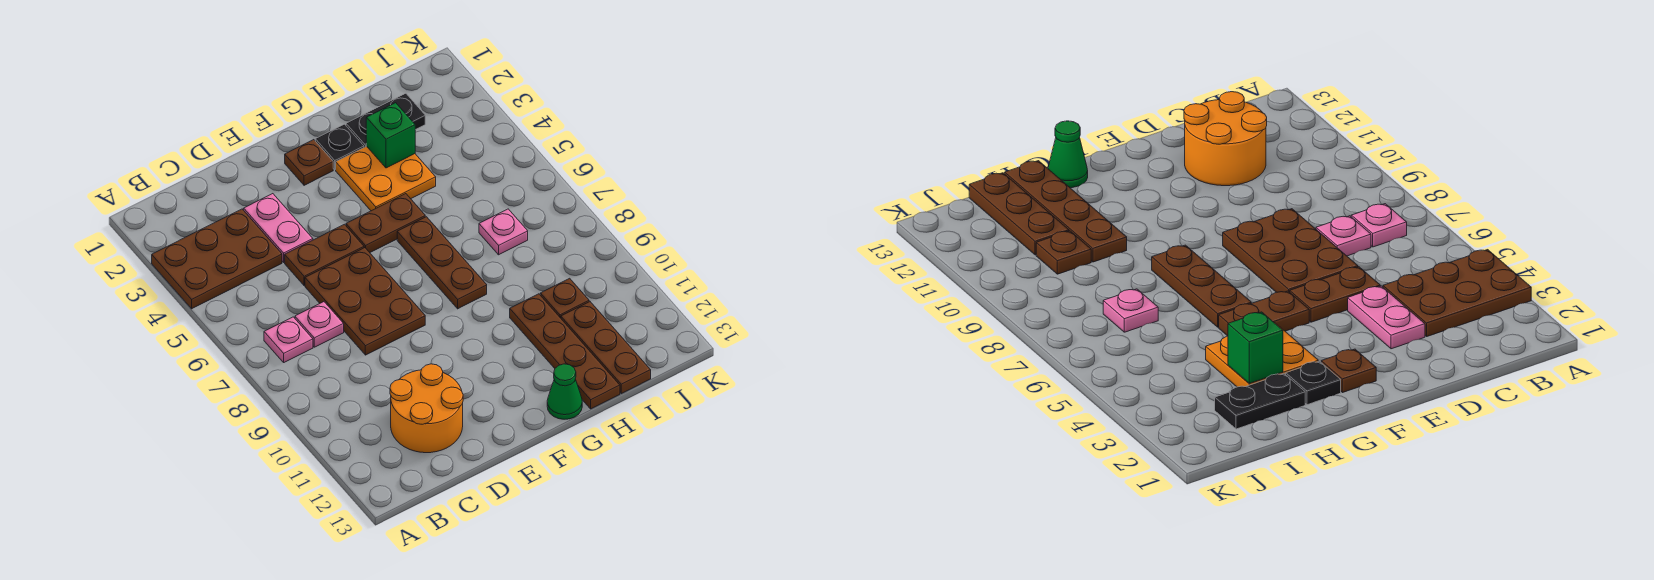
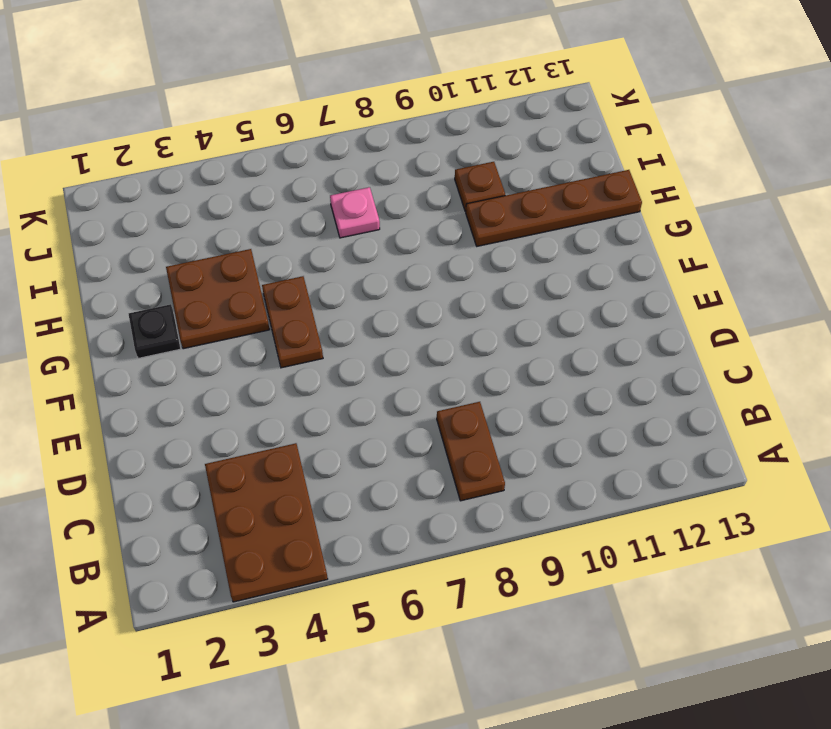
brown plate B8:C8 level 1 -> brown plate D5:E5 level 1
brown plate G3:H4 level 1 -> orange plate G3:H4 level 1
none -> pink plate B7 level 1
none -> pink plate C7 level 1
none -> orange round brick C11:D12 level 1

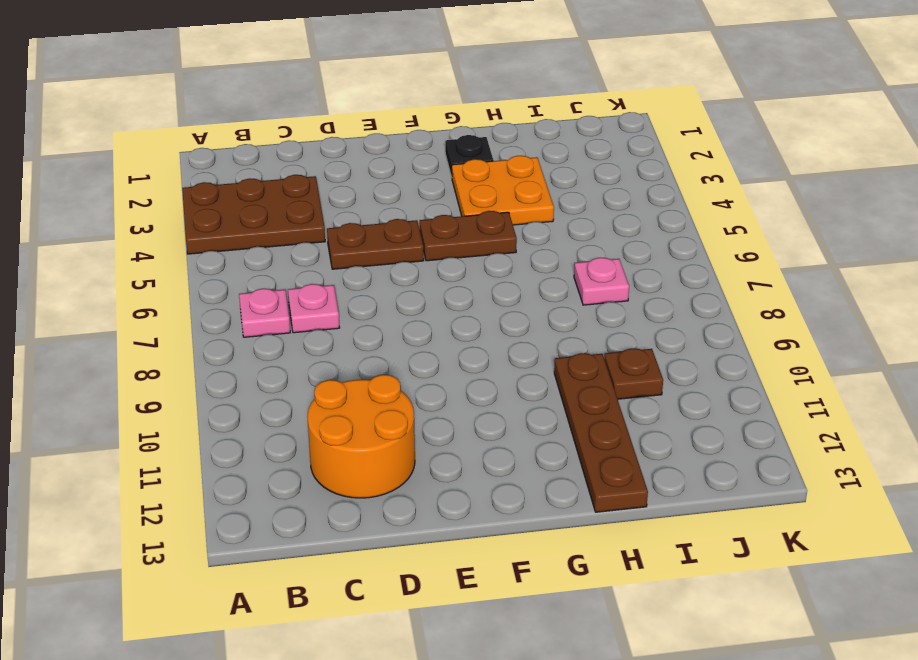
none -> pink plate D3:D4 level 1
none -> brown plate D6:E8 level 1
none -> brown plate F2 level 1

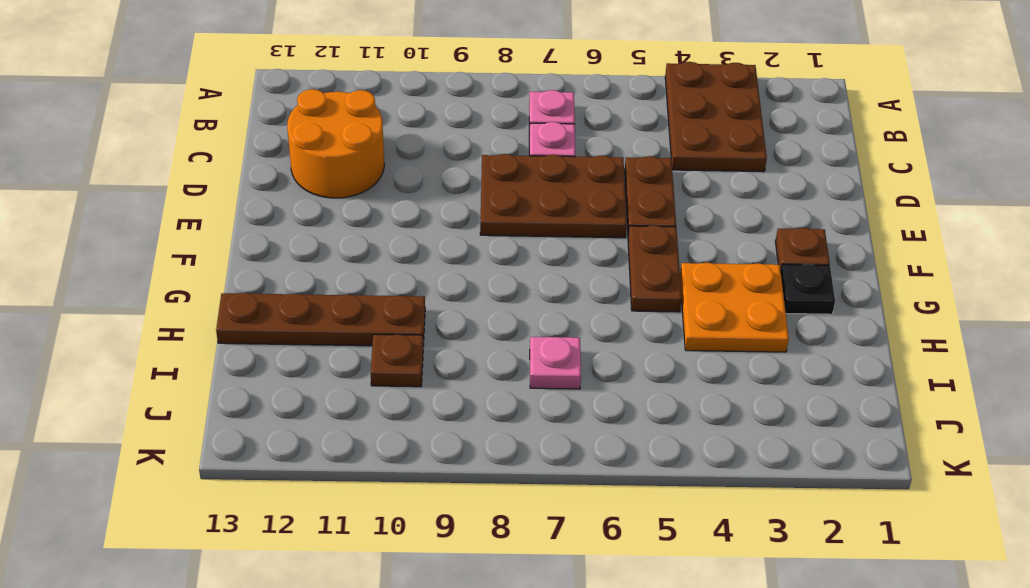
none -> pink plate D3:D4 level 1
none -> brown plate G6:G8 level 1
none -> green cone G13 level 1

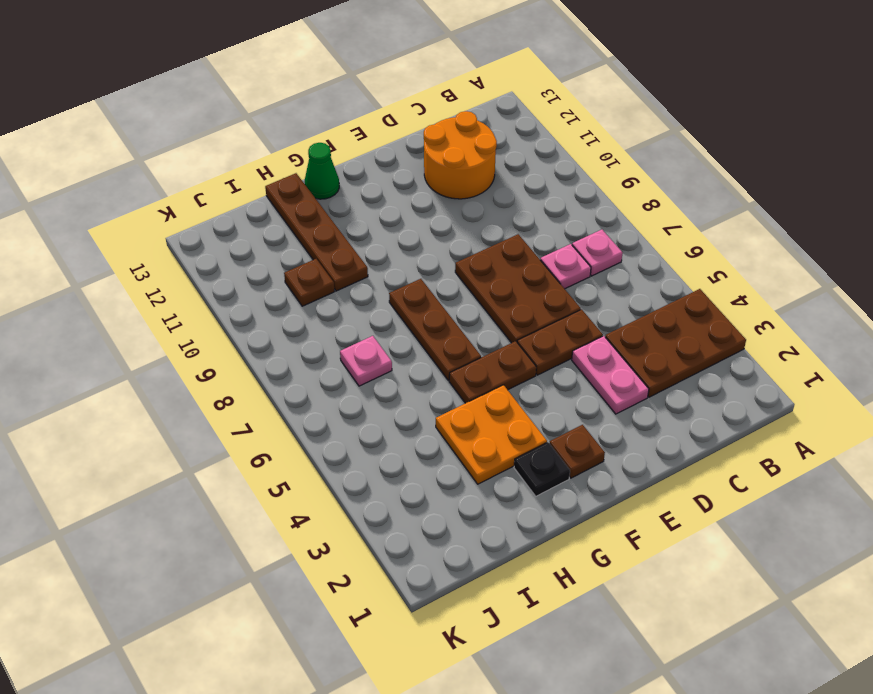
none -> black plate H2:I2 level 1
none -> brown plate I11:I13 level 1
none -> green brick H3 level 2

